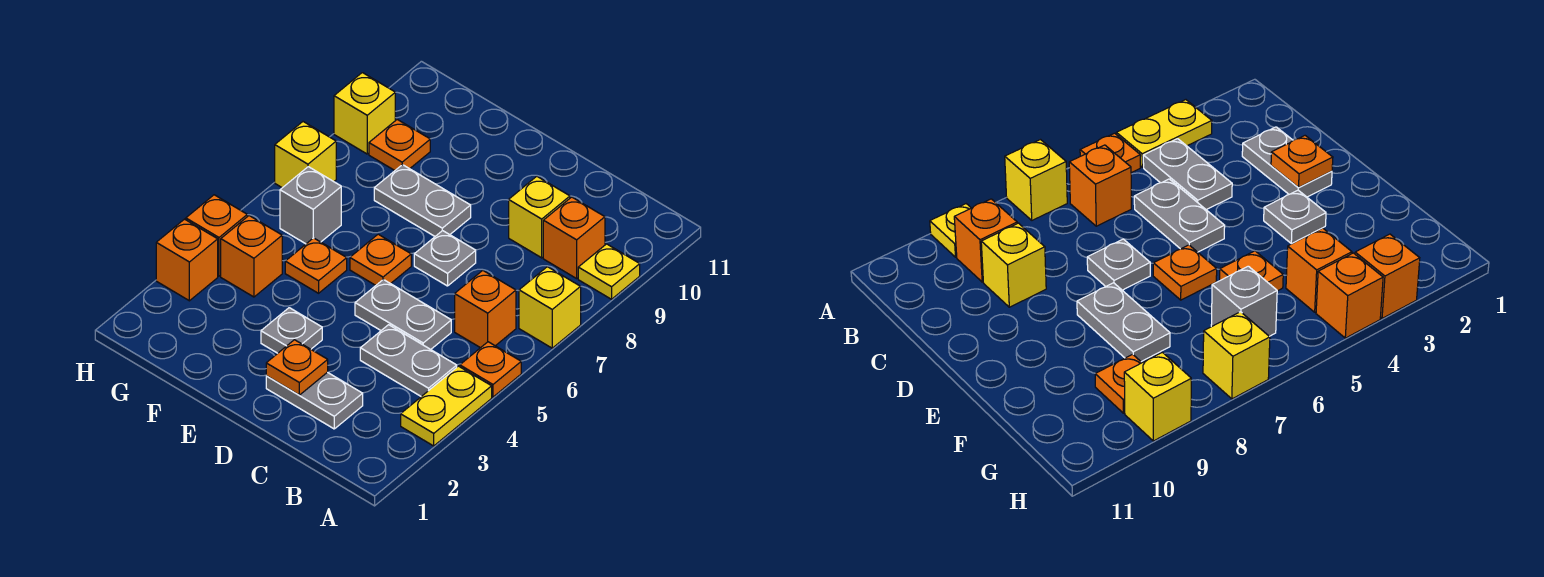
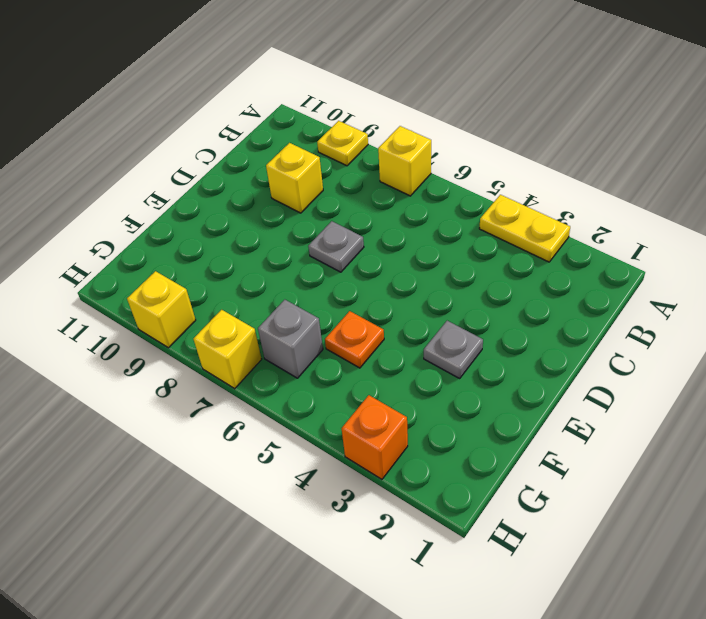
none -> orange plate A5 level 1
none -> grey plate B4:C4 level 1
none -> orange brick B6 level 1

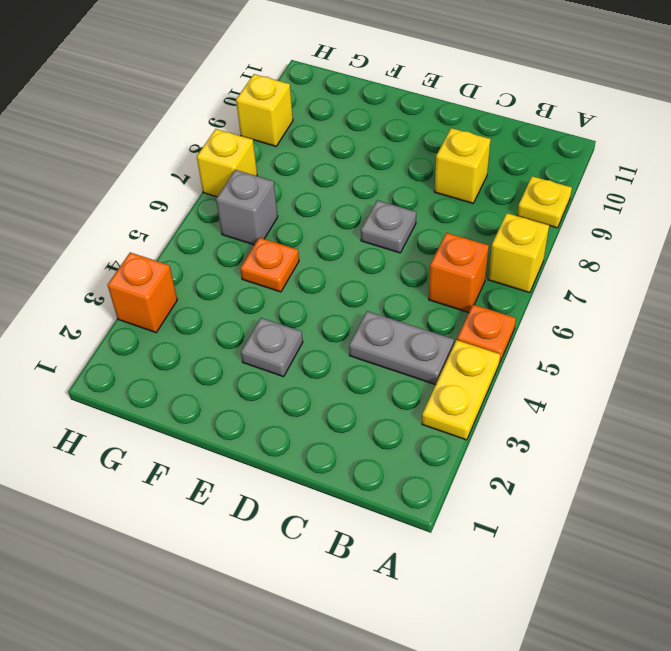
none -> orange brick B9 level 1
none -> grey plate C2:D2 level 1
none -> grey plate C5:D5 level 1

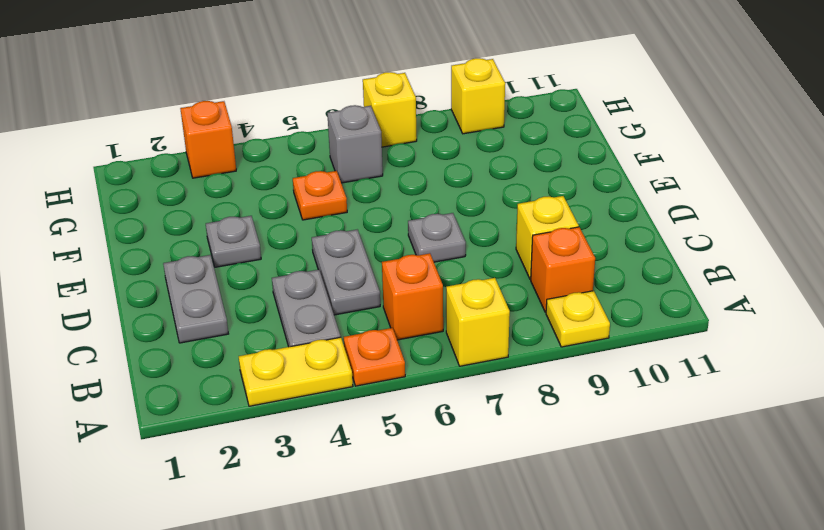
none -> orange plate E6 level 1
none -> grey plate E8:F8 level 1
none -> orange brick G4 level 1

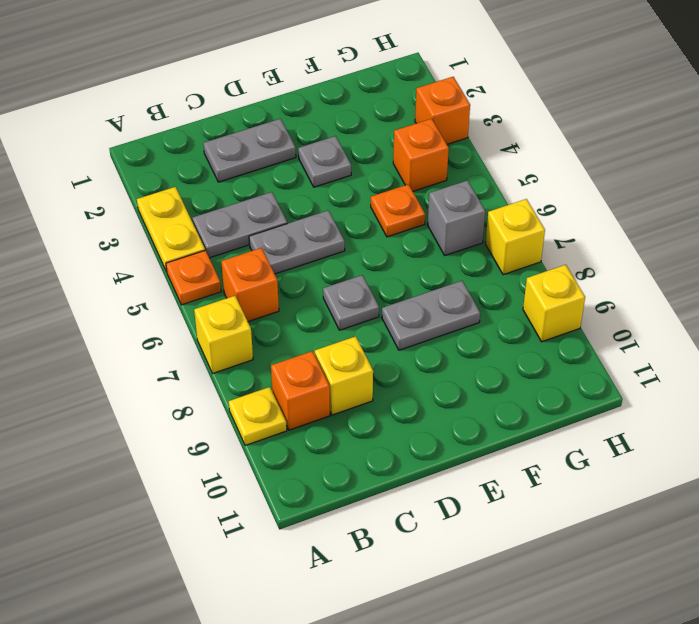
none -> orange plate E6 level 1
none -> orange plate G9 level 1
none -> orange brick H4 level 1

